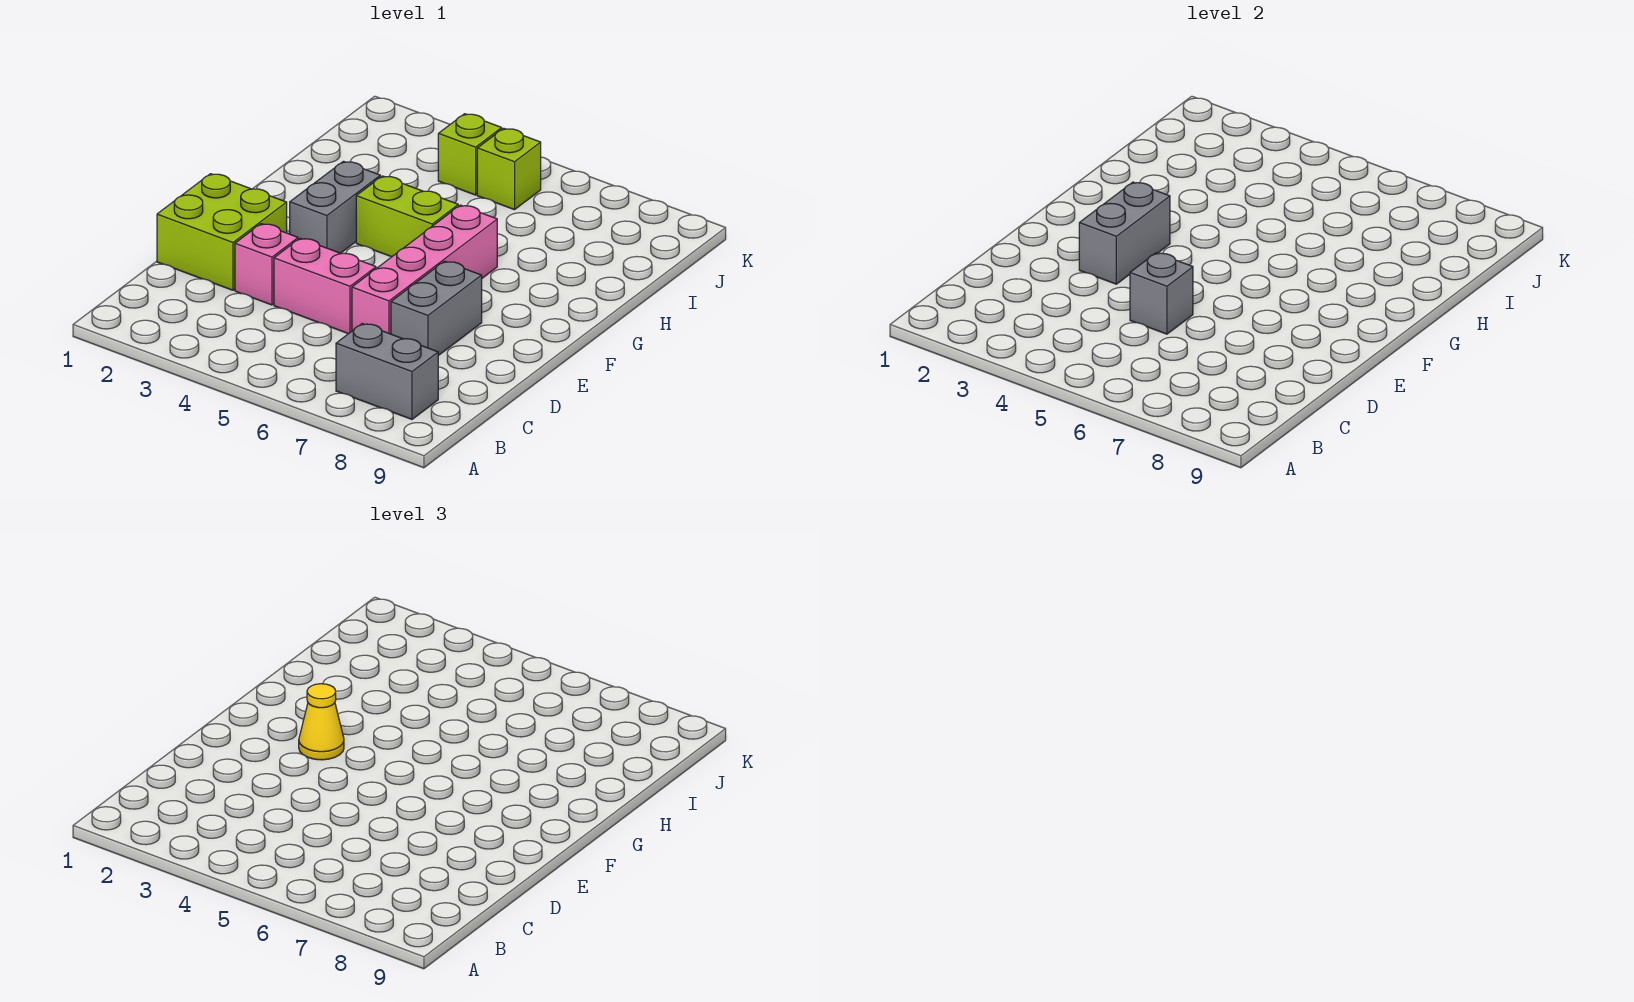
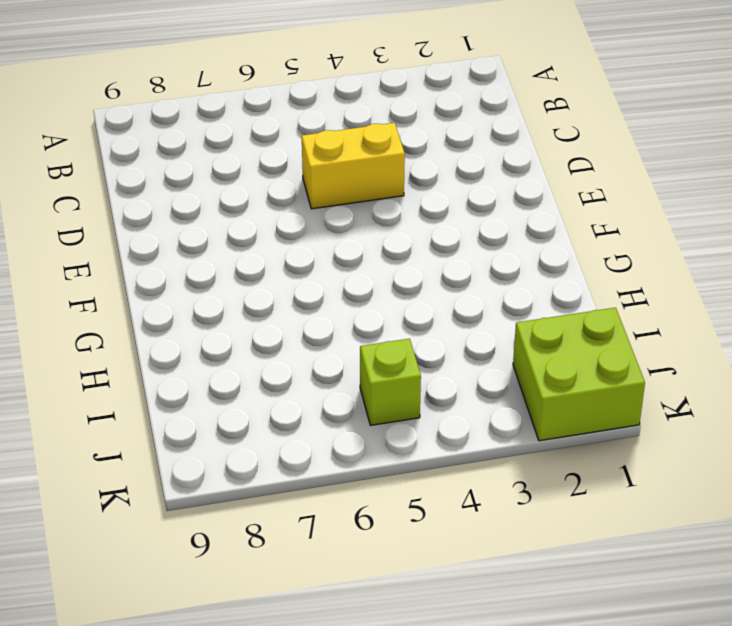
yellow brick D4:D5 level 1 -> pink brick D4:D5 level 1
lime brick J1:K2 level 1 -> lime brick D1:E2 level 1
none -> grey brick B7:B8 level 1
none -> pink brick D3 level 1
none -> pink brick D6:G6 level 1

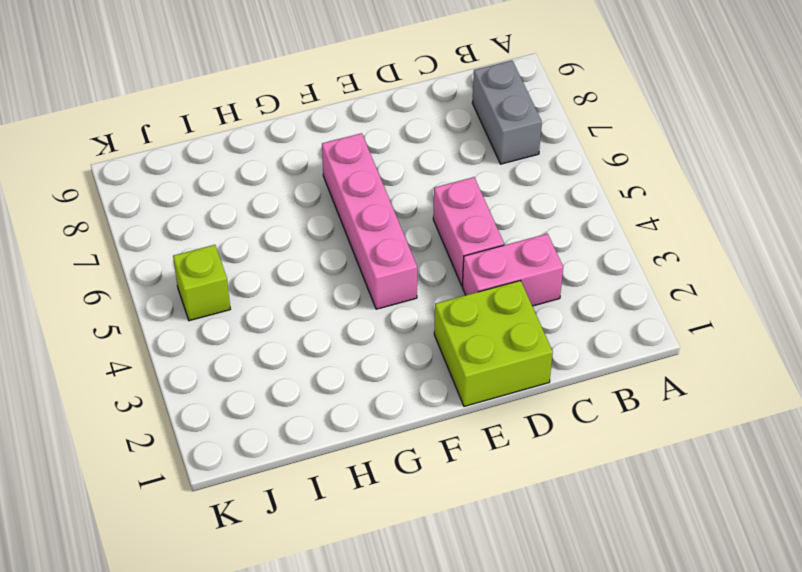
pink brick C3:D3 level 1 -> pink brick D3 level 1
pink brick F4:F7 level 1 -> pink brick D6:G6 level 1
none -> grey brick D7:E7 level 1
none -> grey brick F3:G3 level 1
none -> lime brick G4:G5 level 1

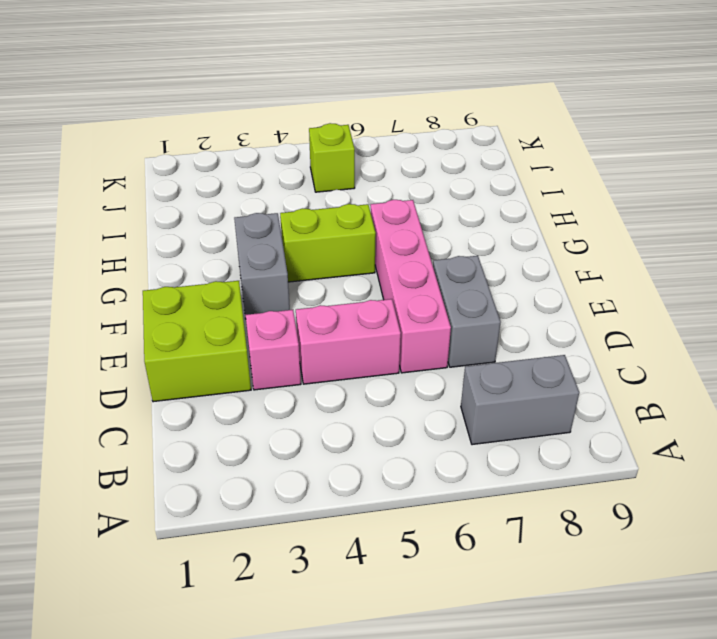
none -> lime brick J4 level 1
none -> grey brick D5 level 2
none -> grey brick E3:F3 level 2

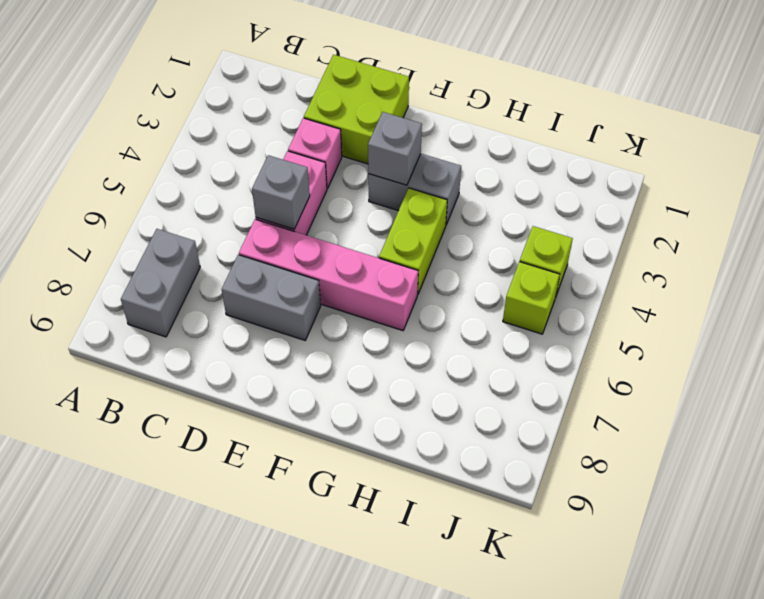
grey brick F3 level 2 -> grey brick E3:F3 level 2
none -> yellow cone F3 level 3

